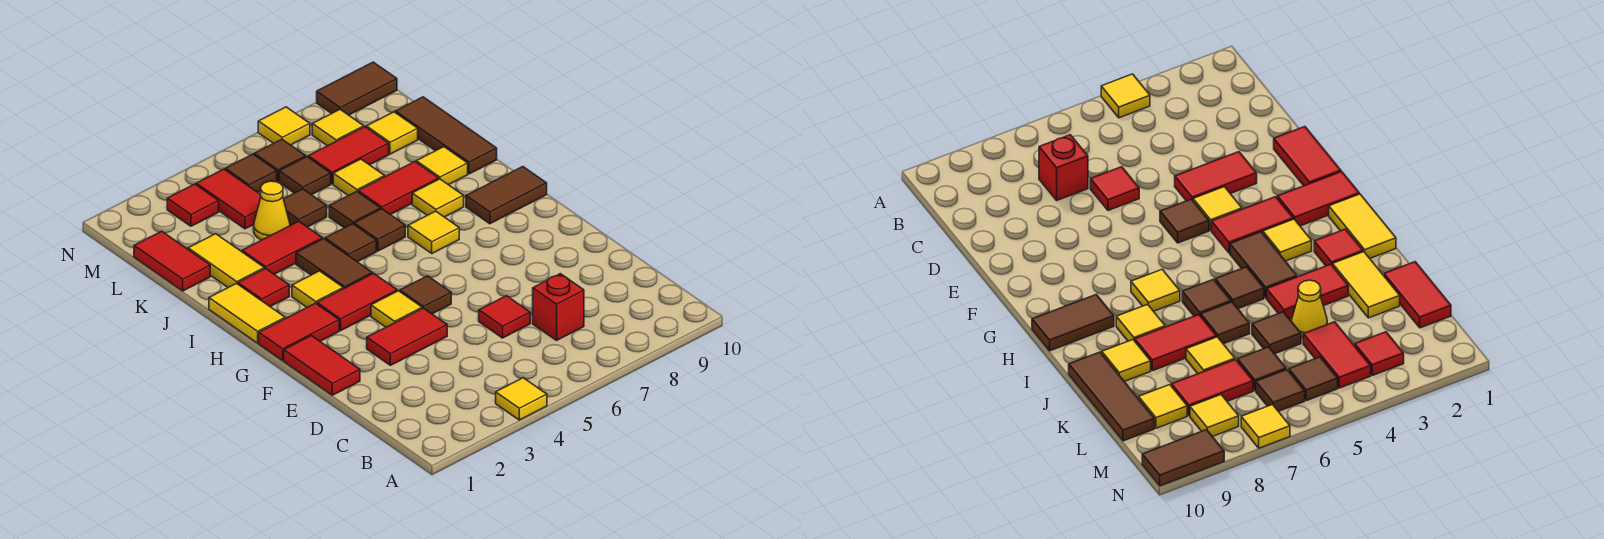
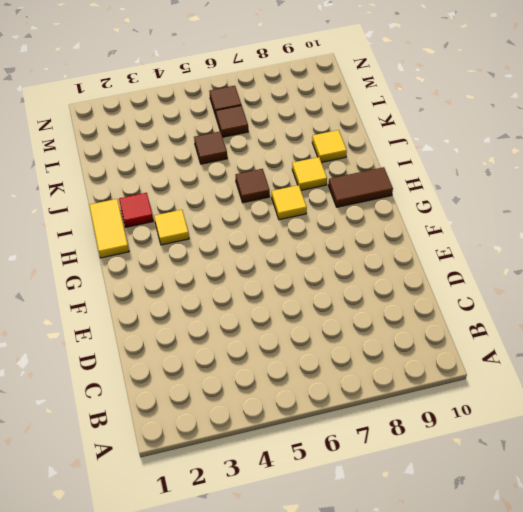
none -> yellow tile A4 level 1
none -> red brick C7 level 1
none -> red tile D6 level 1
none -> red tile E1:F1 level 1

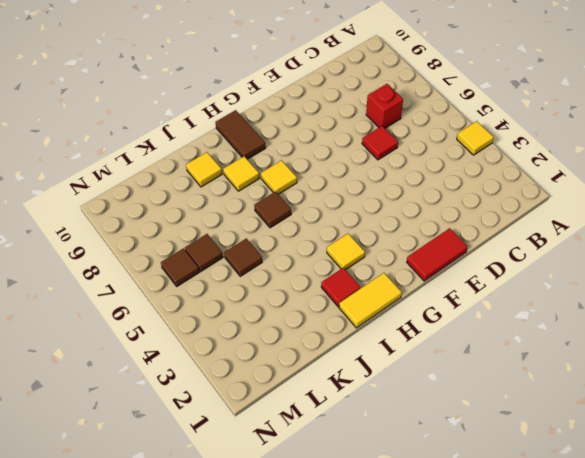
none -> red tile E3:E4 level 1
none -> yellow tile F4 level 1
none -> brown tile F5 level 1
none -> red tile G1:G2 level 1

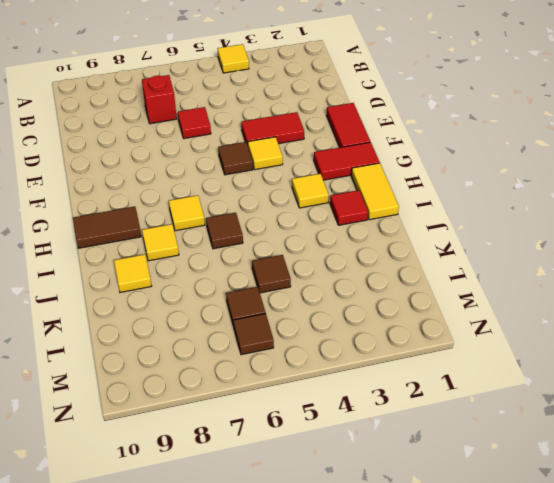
none -> red tile G3:G4 level 1
none -> brown tile H4:I4 level 1
none -> brown tile I5 level 1
none -> yellow tile J2:K2 level 1

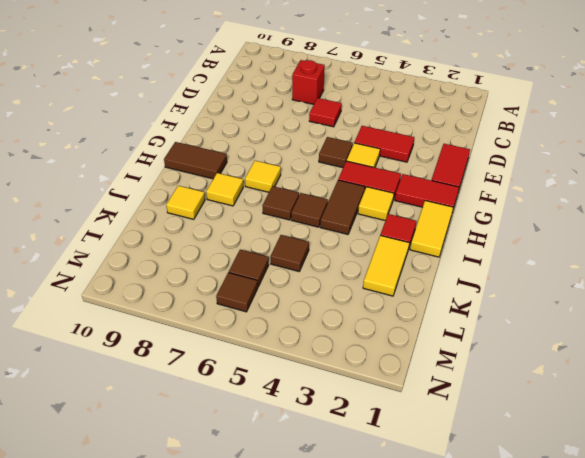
none -> yellow tile A4 level 1
none -> red tile J3:J4 level 1
none -> brown tile J6 level 1
none -> red tile J7:J8 level 1

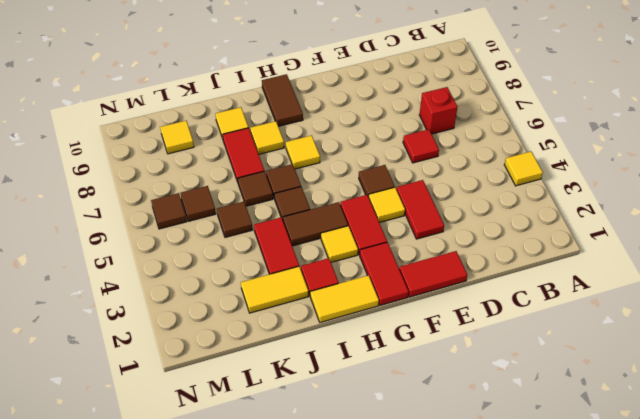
none -> brown tile J10:L10 level 1
none -> red tile K1:L1 level 1
none -> yellow cone K4 level 1
none -> yellow tile K7 level 1

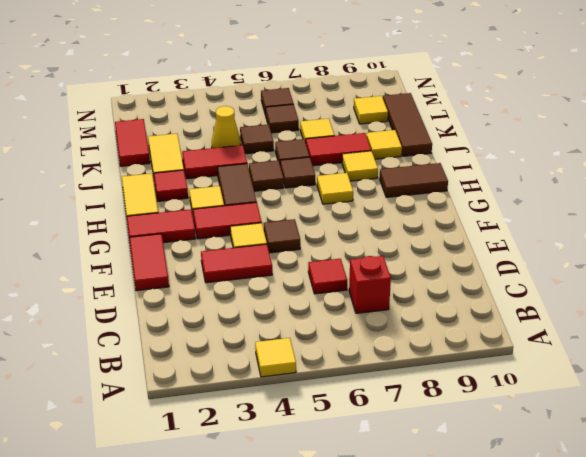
none -> red tile L4:M4 level 1
none -> red tile L7:L8 level 1
none -> red tile M3 level 1
none -> brown tile M5 level 1

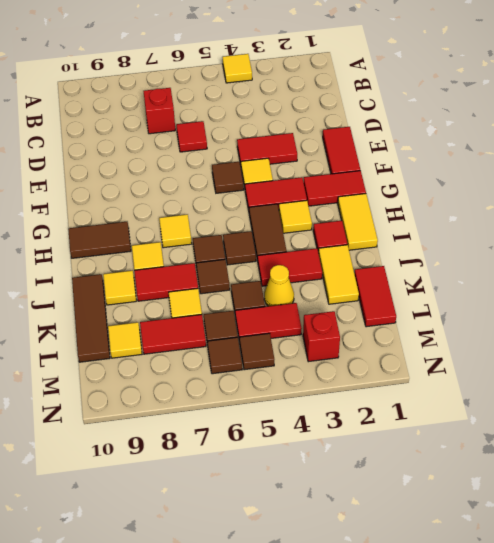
red tile L4:L5 level 1 -> red tile L4:M4 level 1
red brick M3 level 1 -> red tile M3 level 1
none -> yellow tile M8 level 1
none -> yellow tile N7 level 1
none -> brown tile N9:N10 level 1

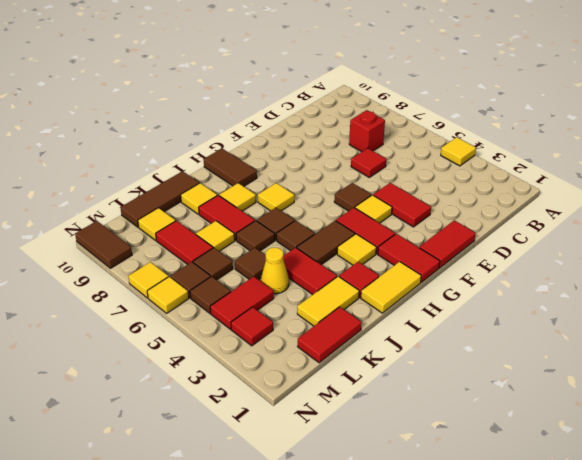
yellow tile N6 level 1 -> yellow tile M8 level 1

